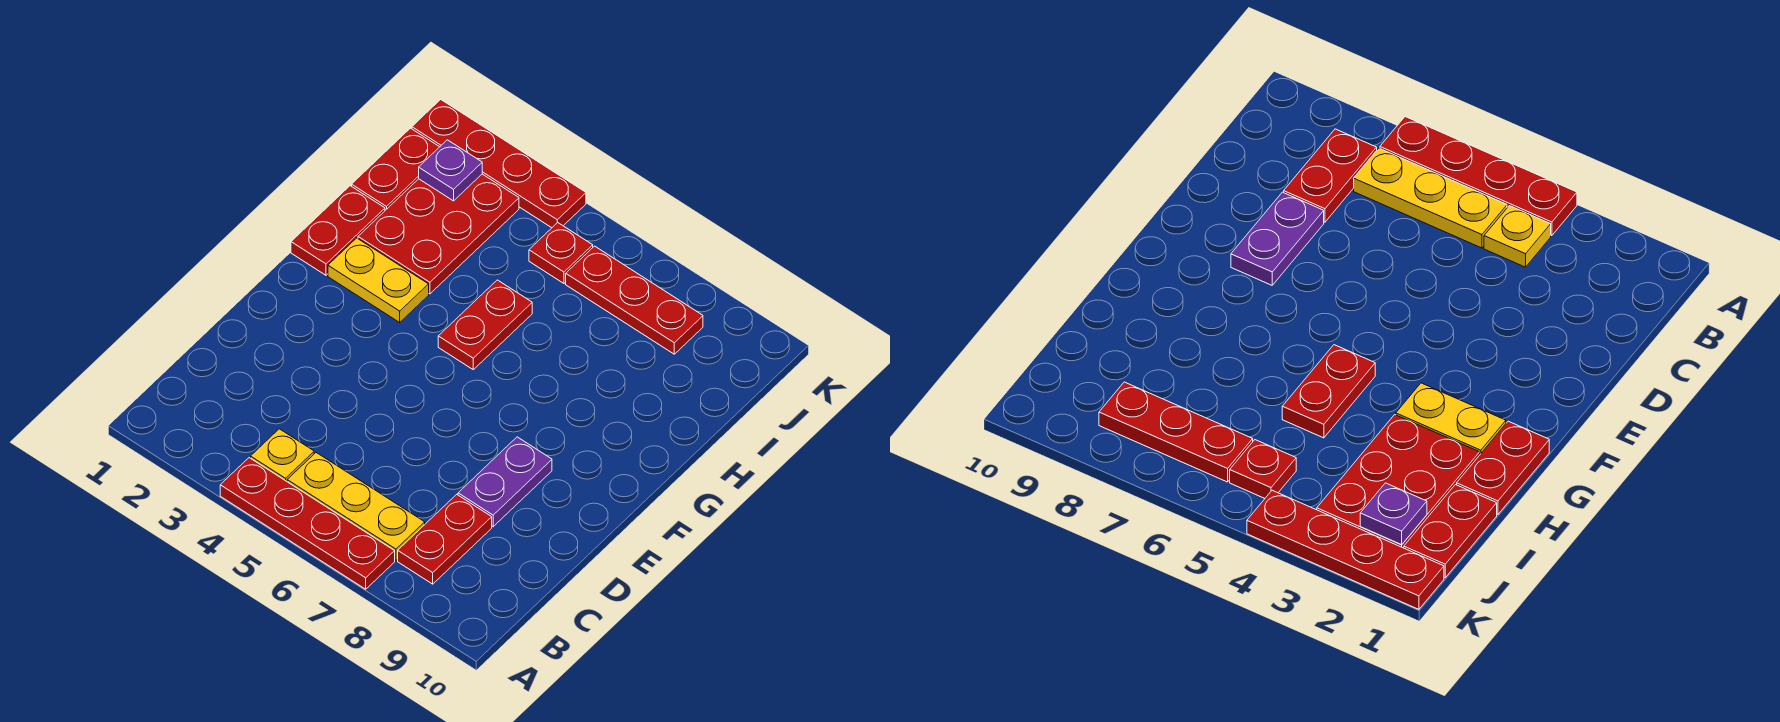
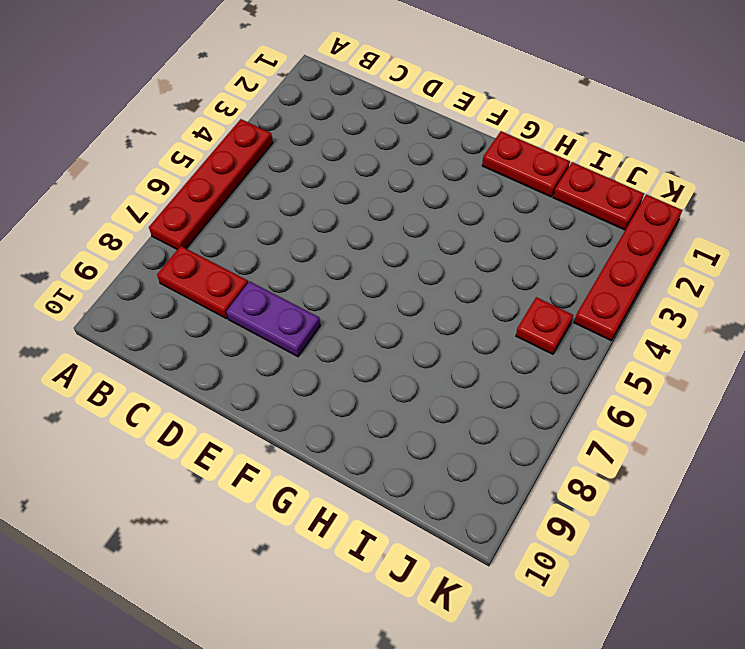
none -> yellow plate B4 level 1
none -> yellow plate B5:B7 level 1
none -> yellow plate G2:G3 level 1

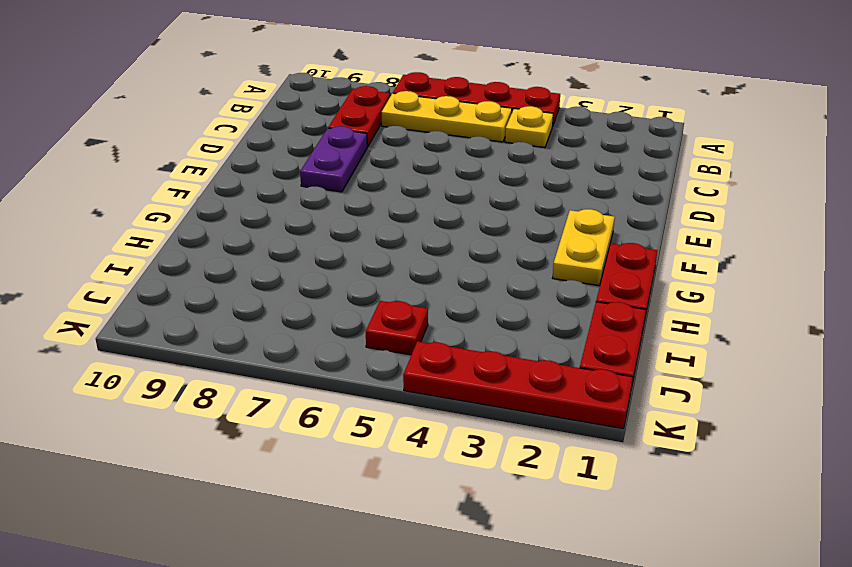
yellow plate F2:G2 level 1 -> yellow plate G2:G3 level 1
none -> red plate G5:H5 level 1
none -> red plate H2:J3 level 1
none -> red plate J6:J8 level 1

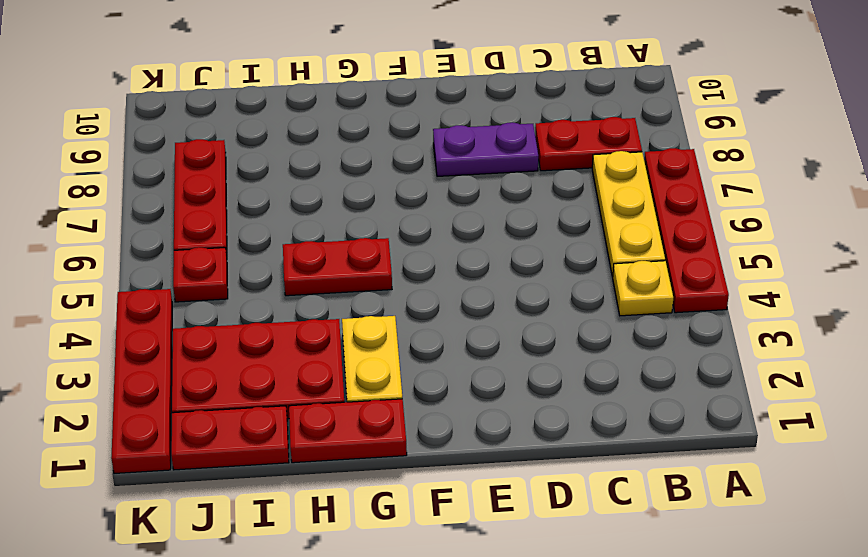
none -> purple plate J2 level 2

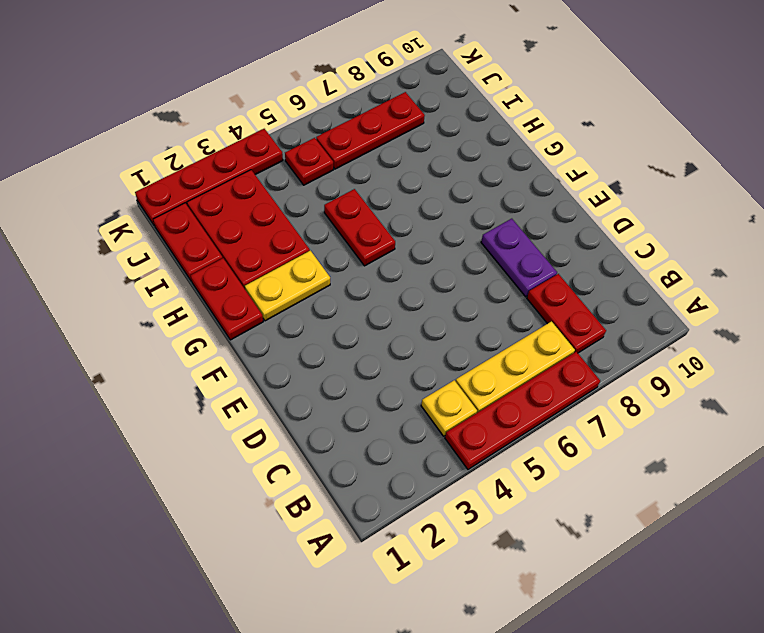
none -> purple plate J2 level 2

